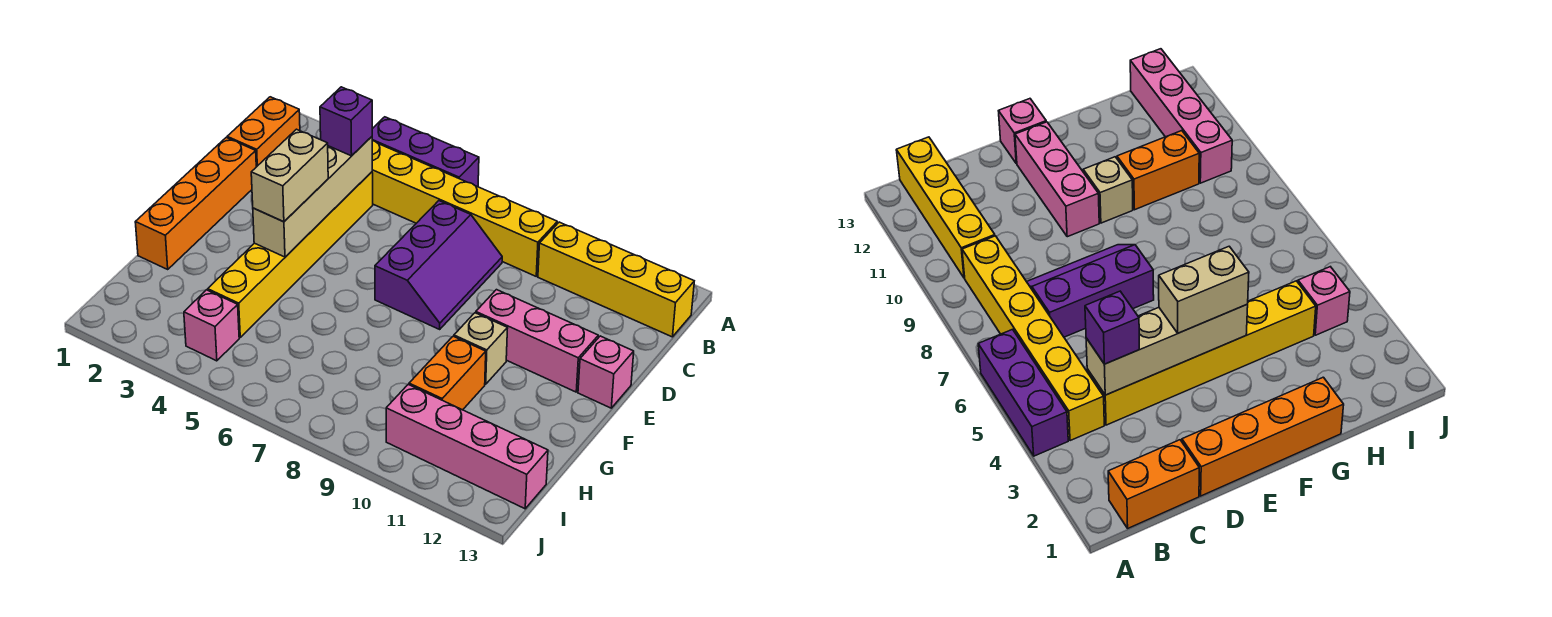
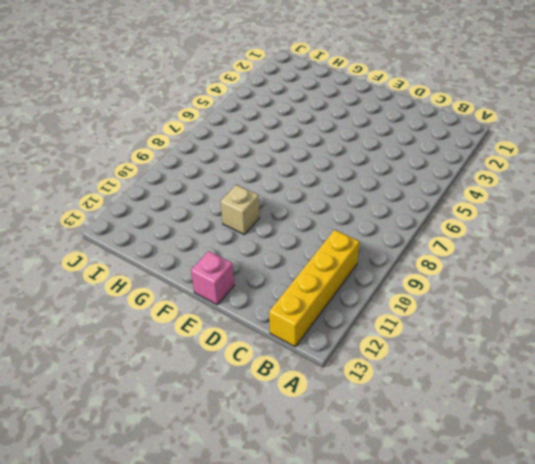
none -> purple brick A4:A6 level 1
none -> orange brick B1:C1 level 1
none -> yellow brick B4:B9 level 1

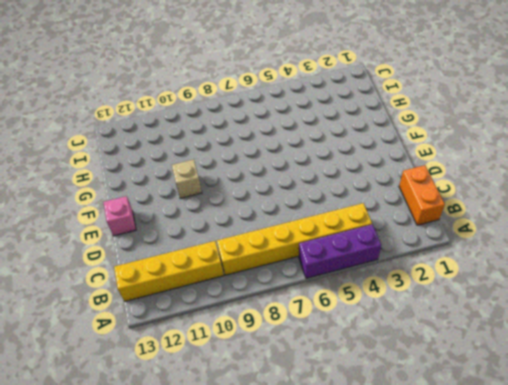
none -> yellow brick C4:H4 level 1
none -> purple slope C7:E8 level 1 top 7
none -> orange brick D1:G1 level 1

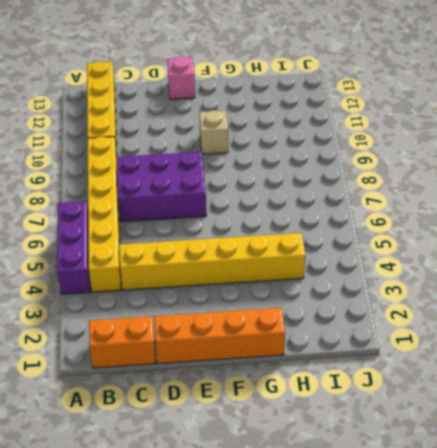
purple brick C7:E8 level 1 -> purple slope C7:E8 level 1 top 7
none -> pink brick E10:E12 level 1
none -> orange brick G10:H10 level 1
none -> pink brick I4 level 1

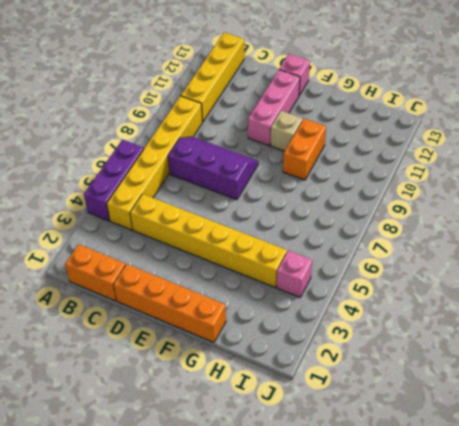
orange brick G9:G10 level 1 -> orange brick G10:H10 level 1
none -> pink brick I10:I13 level 1
none -> tan brick C4:F4 level 2
none -> purple brick C4 level 3

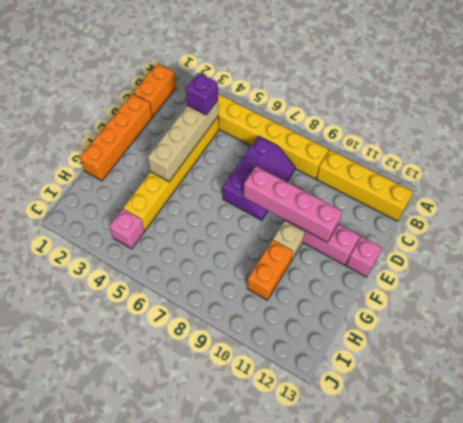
pink brick E8:E11 level 2 -> pink brick I10:I13 level 1
none -> purple brick A4:A6 level 1
none -> tan brick E4:F4 level 3

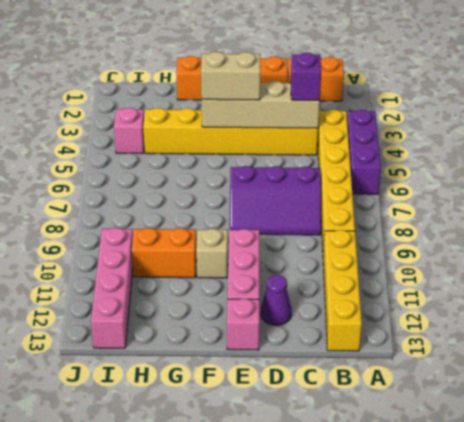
purple cone D12 level 1 -> none

